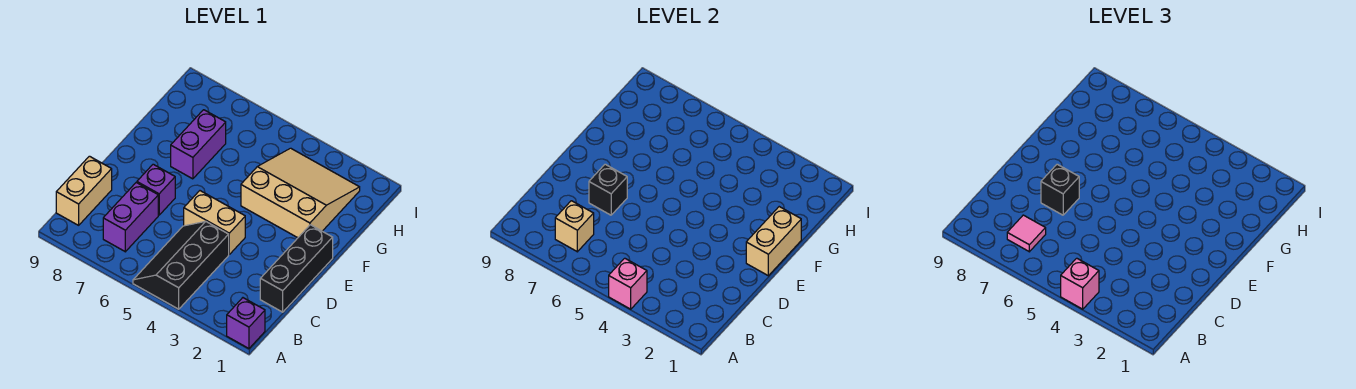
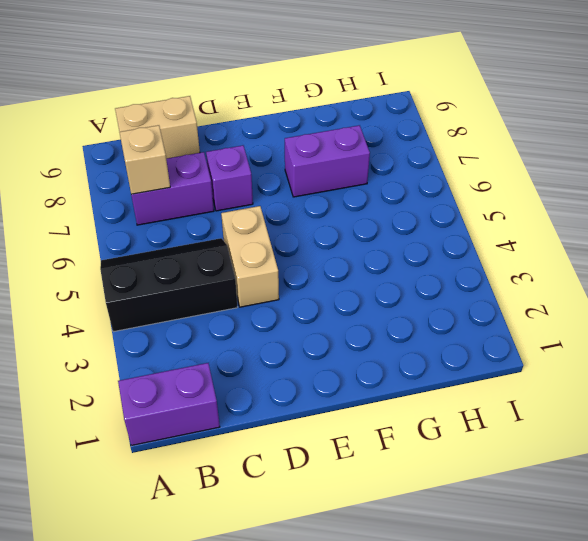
purple brick A1:B1 level 1 -> purple brick A1 level 1
none -> black brick C1:E1 level 1
none -> tan slope F2:H4 level 1 top F
none -> pink brick A4 level 2

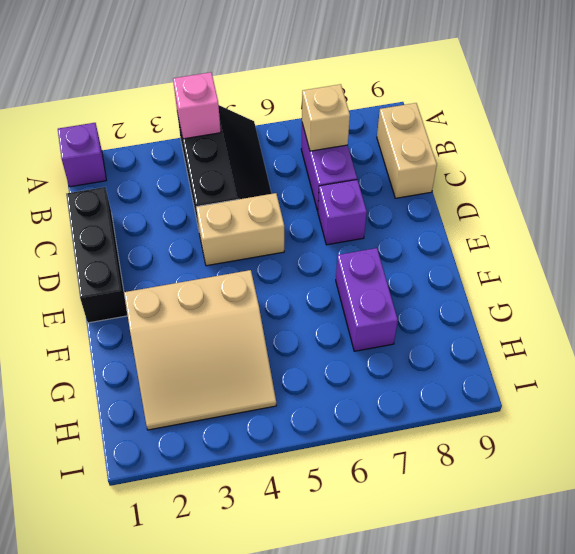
none -> black brick D7 level 2
none -> tan brick E1:F1 level 2
none -> pink brick A4 level 3

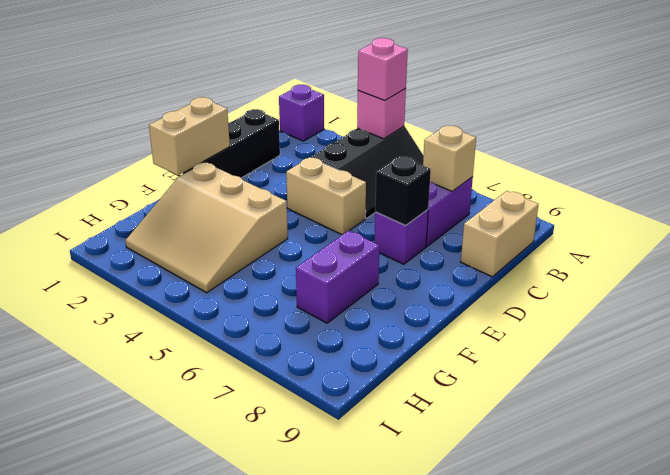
none -> pink tile B7 level 3
none -> black brick D7 level 3

